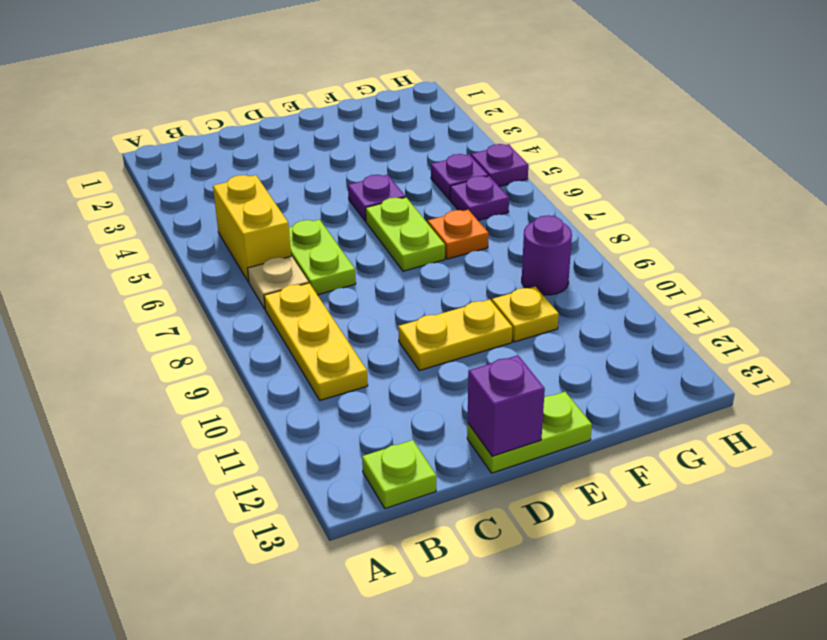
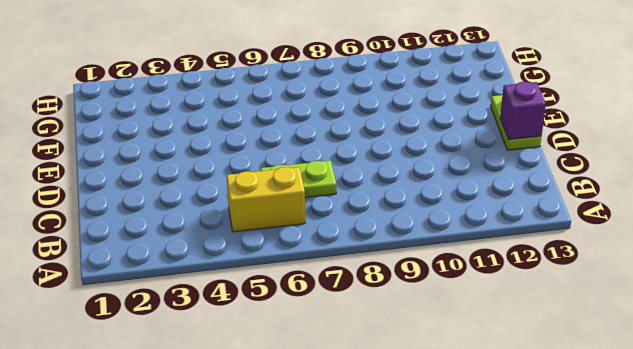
none -> tan plate B7 level 1
none -> yellow plate B8:B10 level 1
none -> lime plate B13 level 1

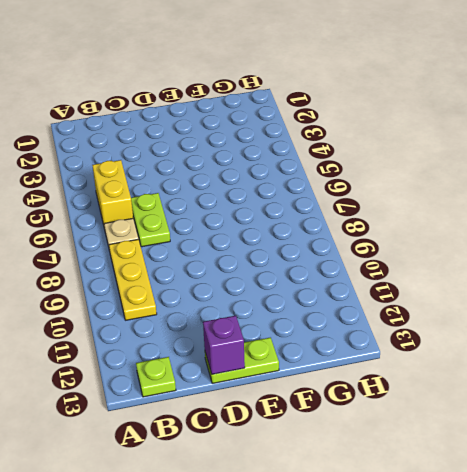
none -> yellow plate D10:E10 level 1
none -> purple plate E5 level 1
none -> lime plate E6:E7 level 1

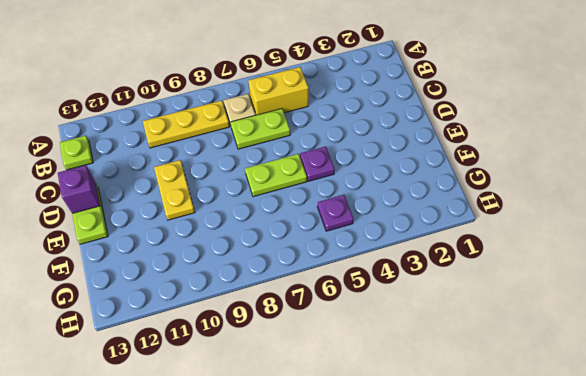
none -> orange plate F7 level 1
none -> yellow plate F10 level 1
none -> purple plate G6 level 1

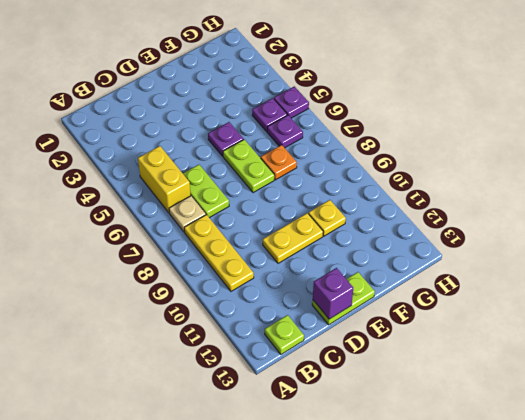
none -> purple round brick G9 level 1

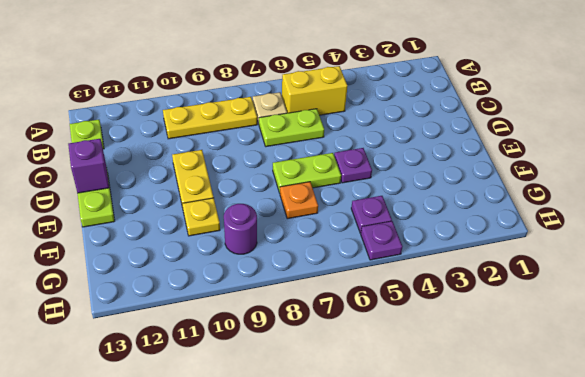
none -> purple plate G6 level 1

